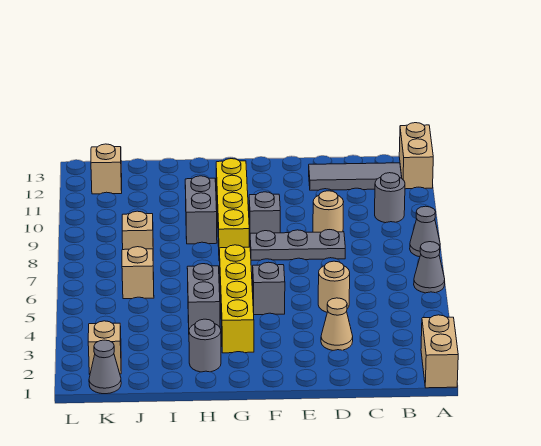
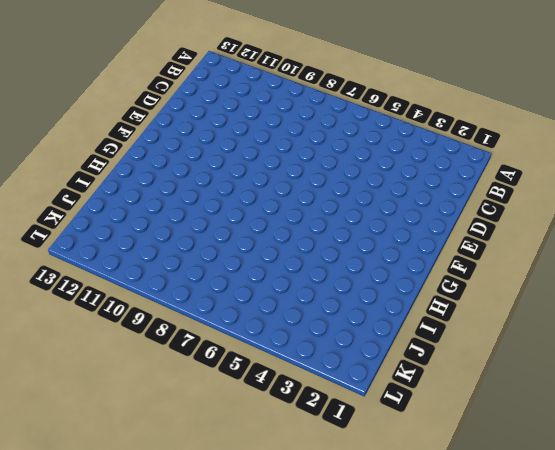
none -> tan brick A1:A2 level 1
none -> grey cone A6 level 1
none -> grey cone A8 level 1

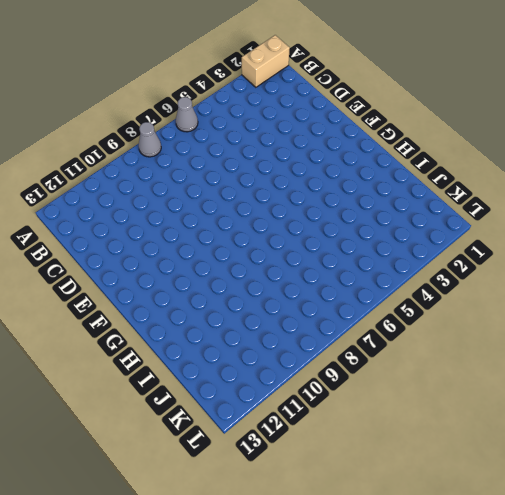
none -> tan brick A12:A13 level 1
none -> grey round brick B10 level 1
none -> grey tile B12:D12 level 1

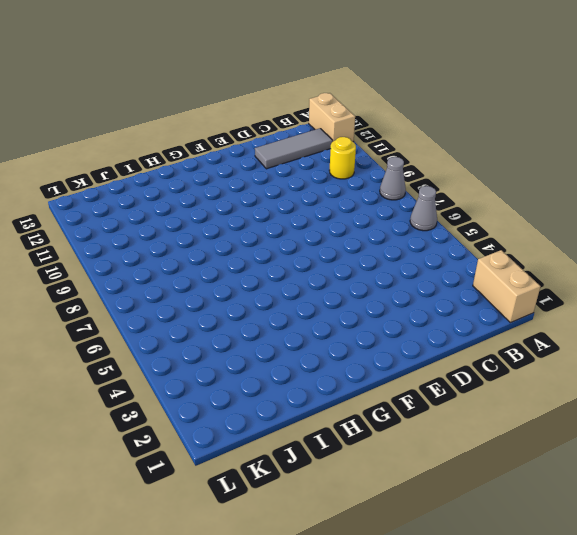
yellow round brick B10 level 1 -> grey round brick B10 level 1
none -> tan cone D3 level 1
none -> tan round brick D5 level 1
none -> grey plate D8:F8 level 1

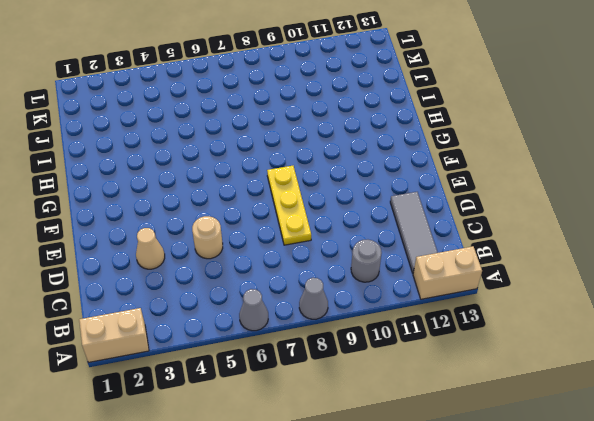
yellow plate D8:F8 level 1 -> grey plate D8:F8 level 1
none -> tan round brick D9 level 1
none -> grey brick F5 level 1
none -> grey brick F9 level 1

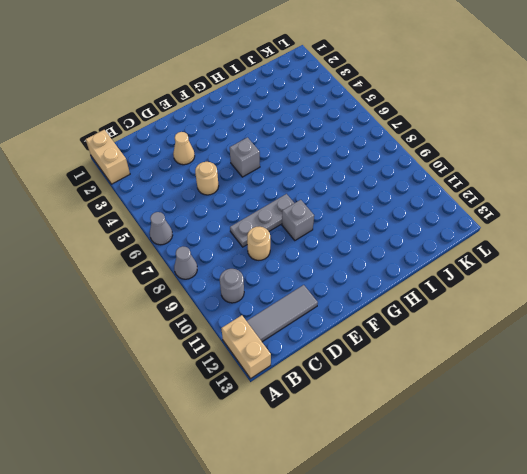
none -> yellow brick G3:G6 level 1
none -> yellow brick G8:G11 level 1
none -> grey round brick H2 level 1

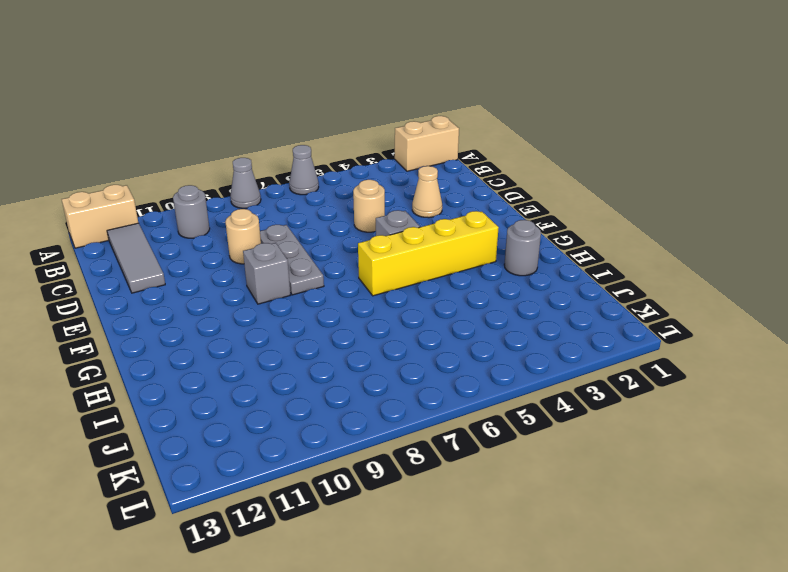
none -> yellow brick G8:G11 level 1
none -> grey brick H4:H5 level 1
none -> grey brick H9:H10 level 1

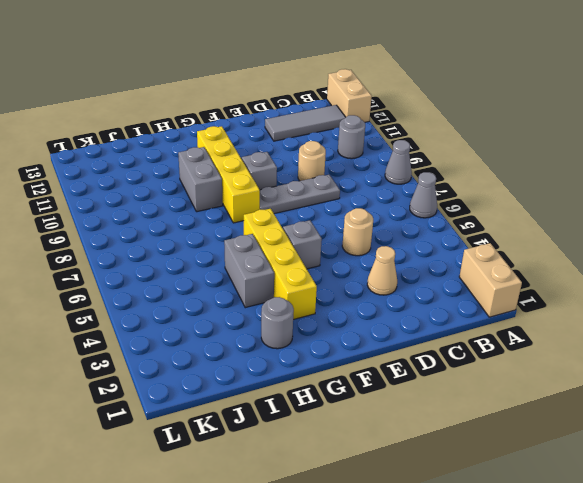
none -> tan brick J6 level 1
none -> tan brick J8 level 1
none -> grey cone K1 level 1

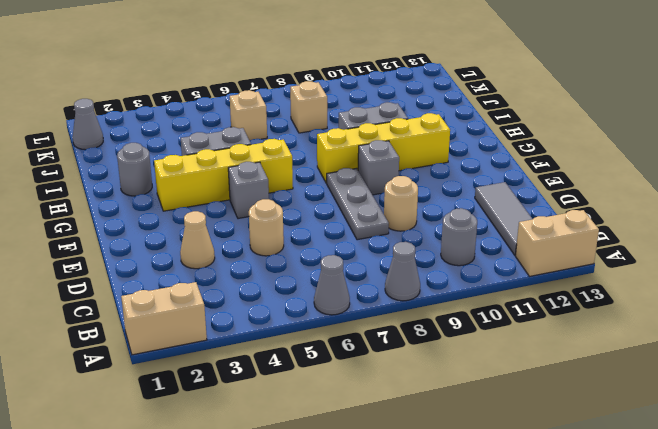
none -> tan brick K2 level 1
none -> tan brick K12 level 1

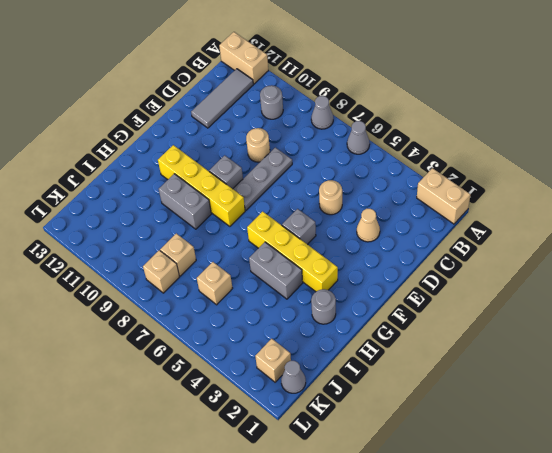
tan brick K8 level 1 -> tan brick K12 level 1

